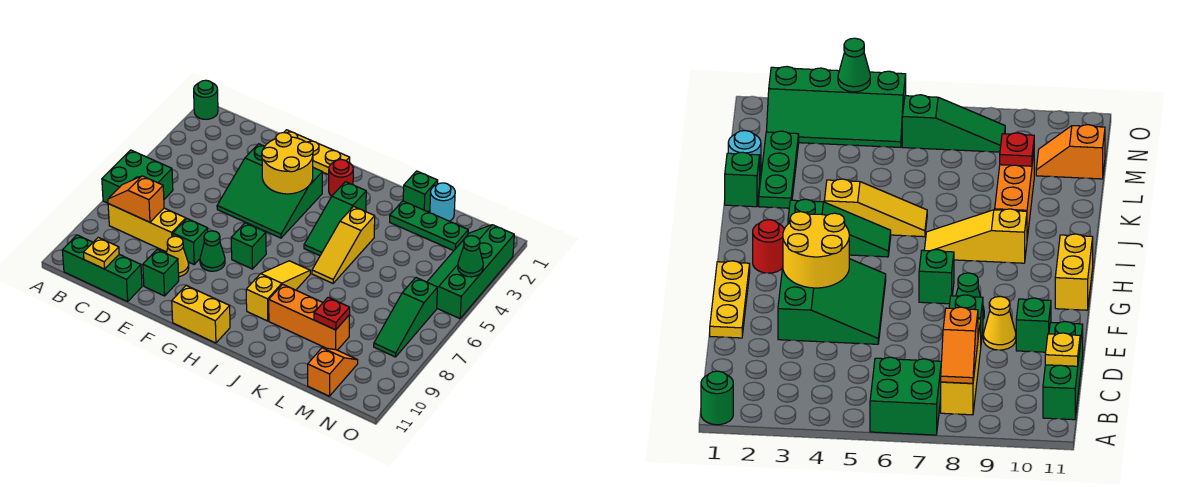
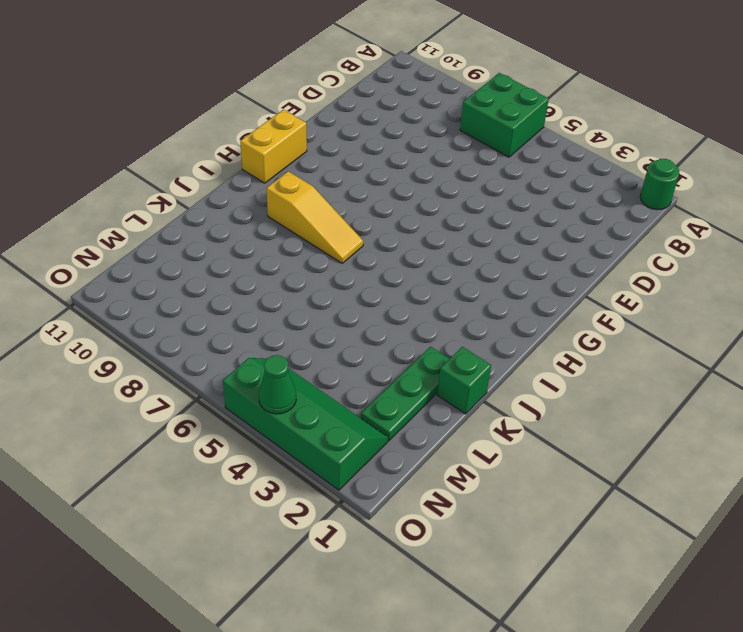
none -> yellow brick B8:D8 level 1
none -> green brick B11:D11 level 1
none -> yellow plate E1:G1 level 1

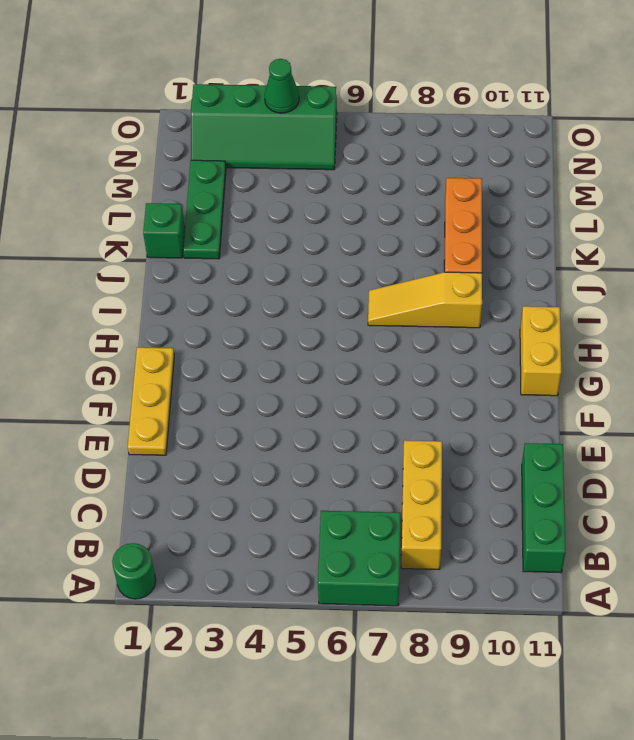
none -> green slope E3:G5 level 1 top 3
none -> green brick E8 level 1
none -> yellow cone E9 level 1

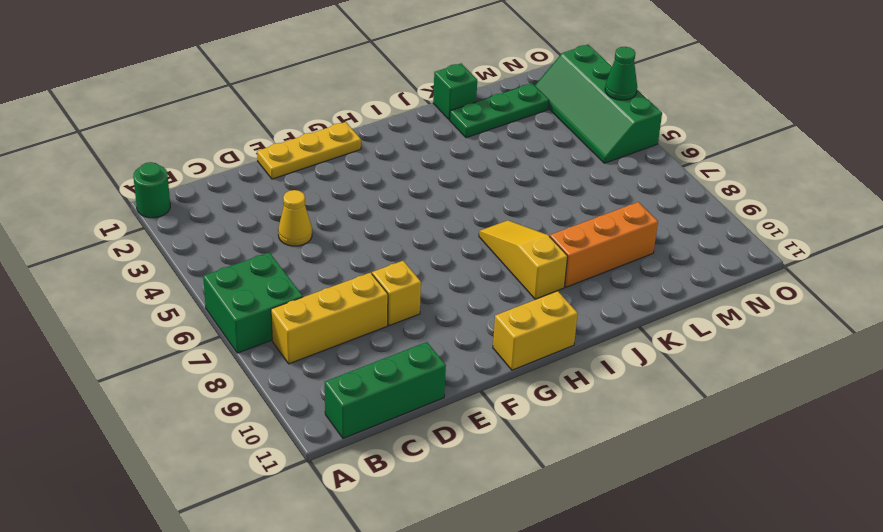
yellow cone D4 level 1 -> yellow cone E9 level 1
yellow brick E8 level 1 -> green brick E8 level 1
none -> green slope E3:G5 level 1 top 3
none -> green brick E10 level 1
none -> green cone F8 level 1

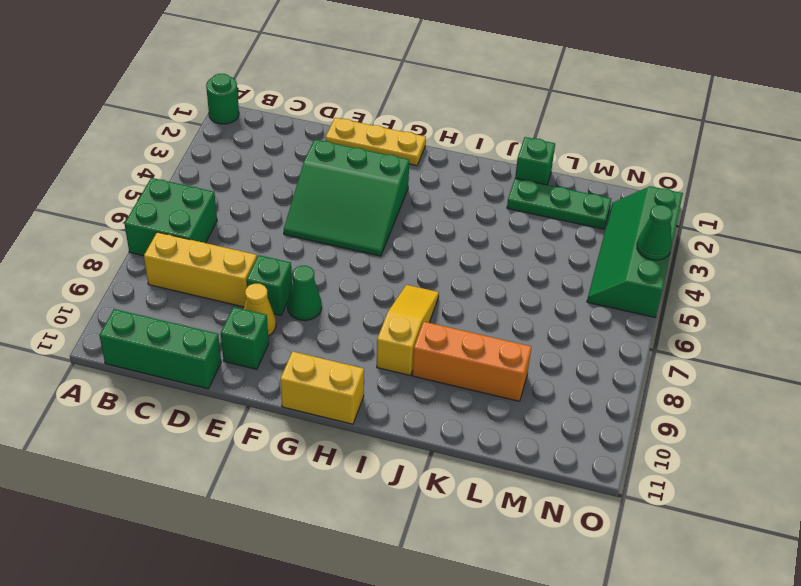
none -> green brick G7 level 1
none -> red round brick H2 level 1
none -> green slope I3:I5 level 1 top 3

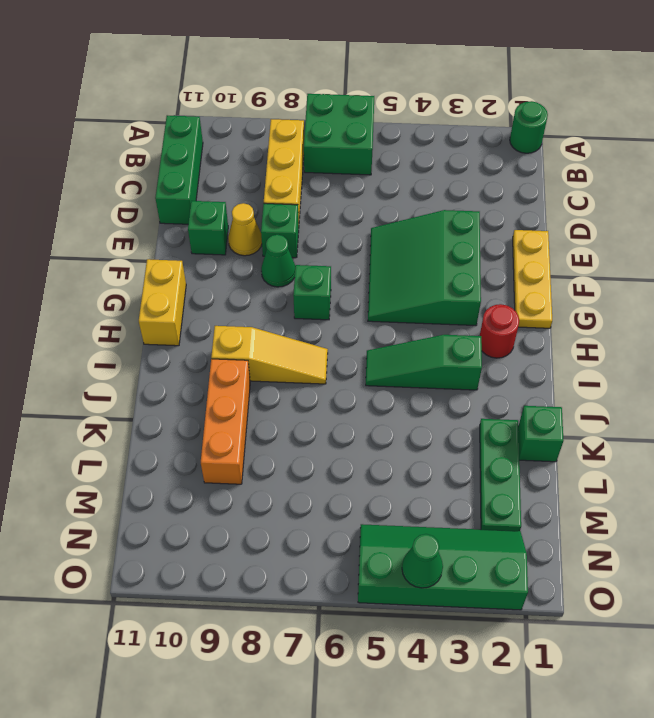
none -> yellow slope J4:J6 level 1 top 4
none -> cyan round brick L1 level 1
none -> orange slope M10:M11 level 1 top 11

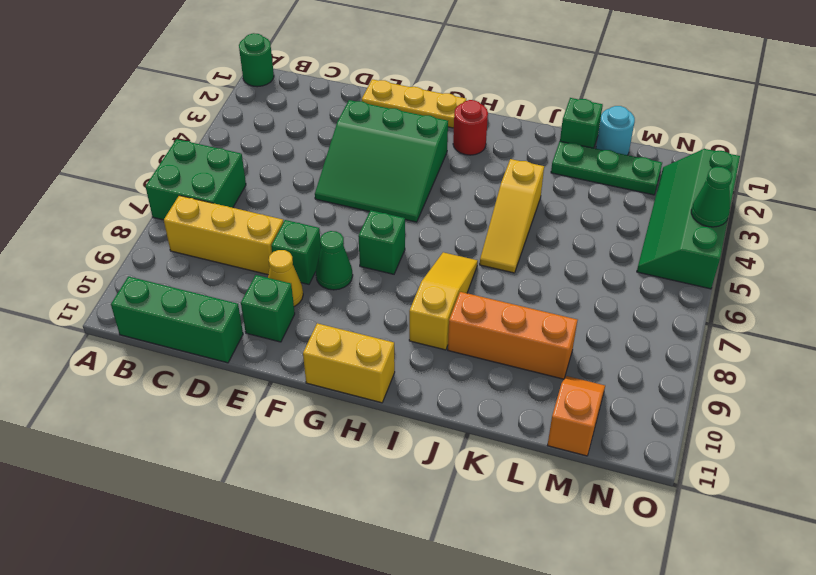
none -> green slope I3:I5 level 1 top 3
none -> green slope N6:N8 level 1 top 6
none -> orange slope B8:C8 level 2 top C

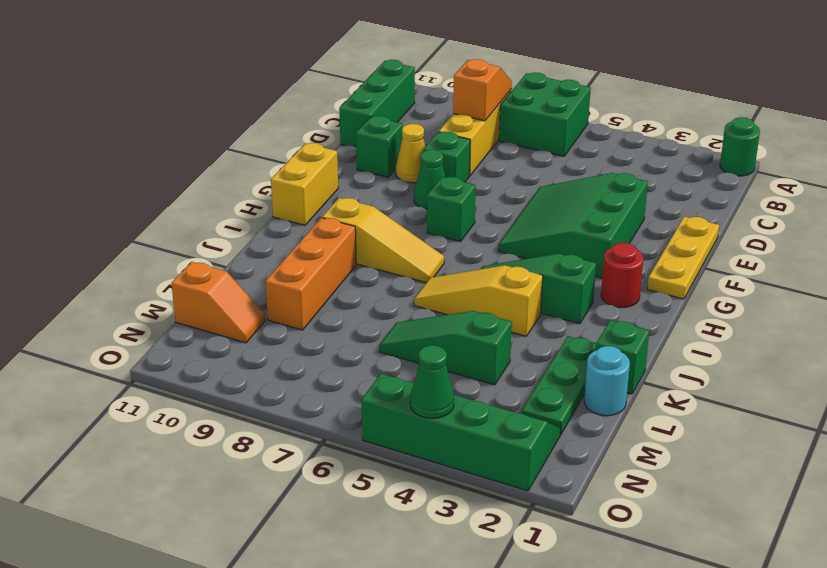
green slope L4:L6 level 1 top 4 -> green slope N6:N8 level 1 top 6
none -> yellow plate C11 level 2
none -> yellow round brick F3:G4 level 2
none -> red plate L9 level 2

